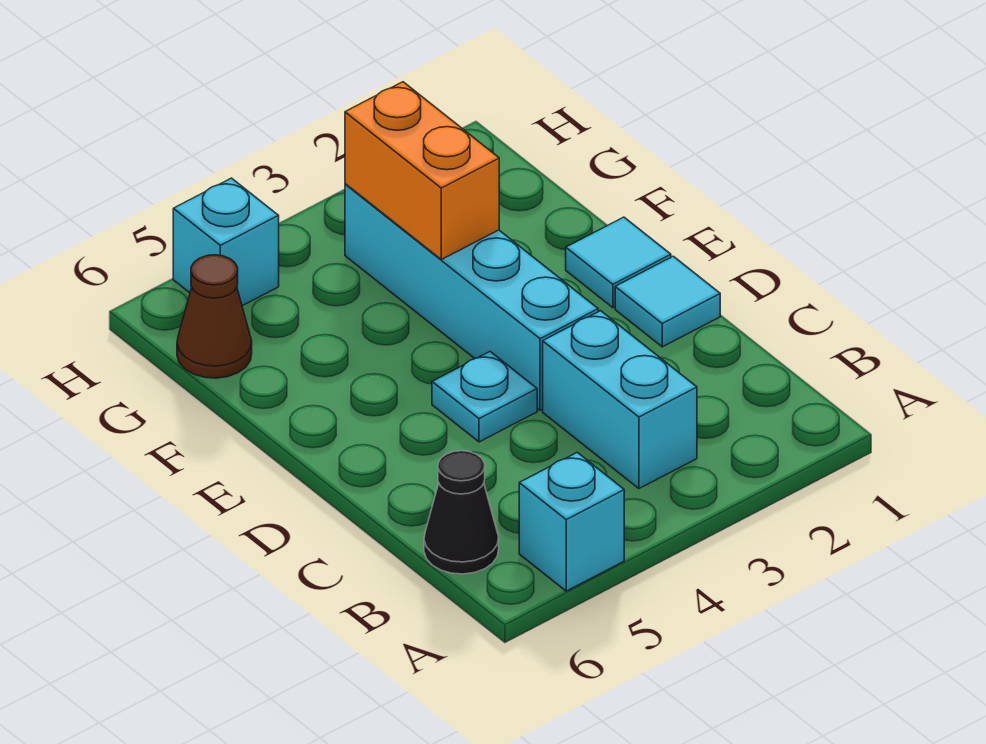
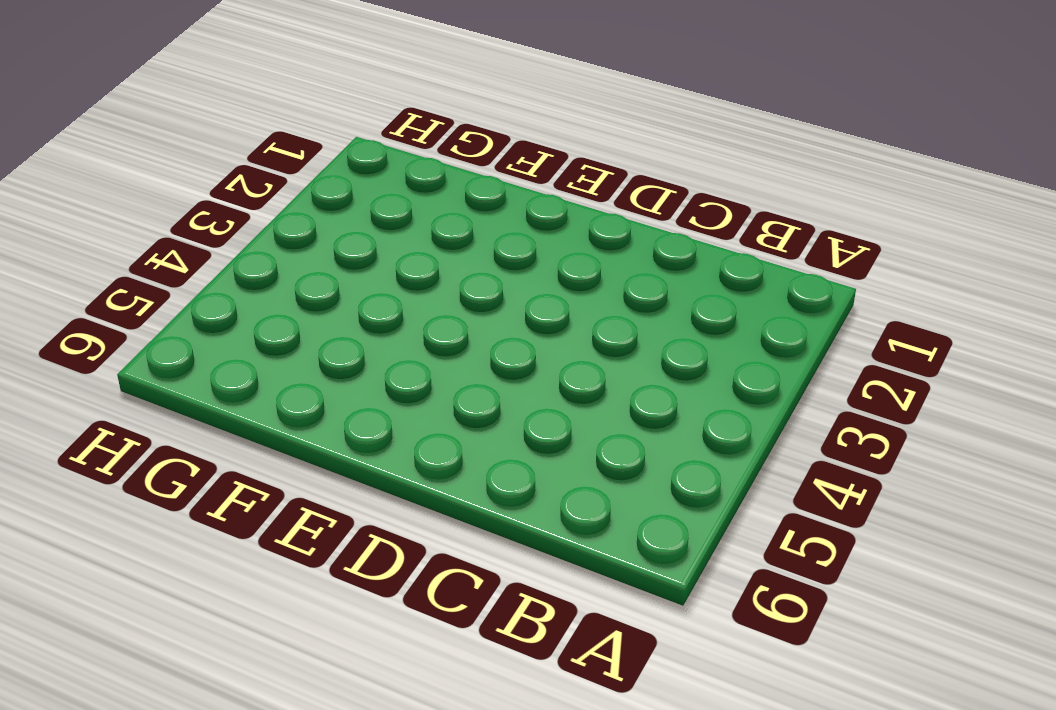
none -> cyan brick A5 level 1
none -> cyan brick B3:C3 level 1

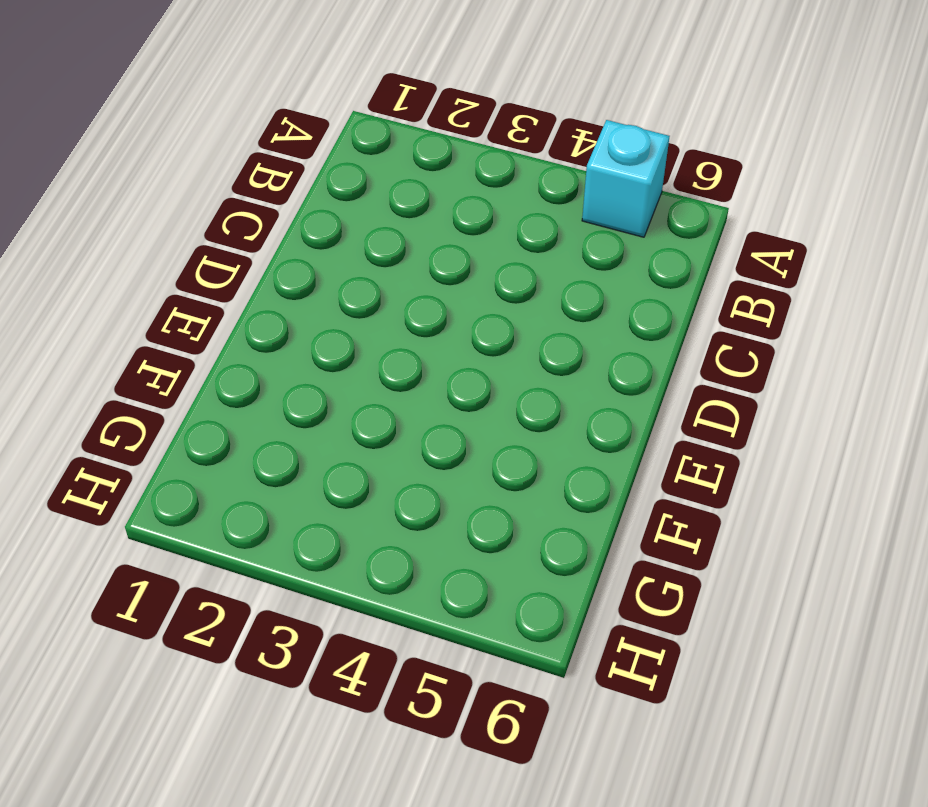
none -> cyan brick B3:C3 level 1
none -> black cone B6 level 1

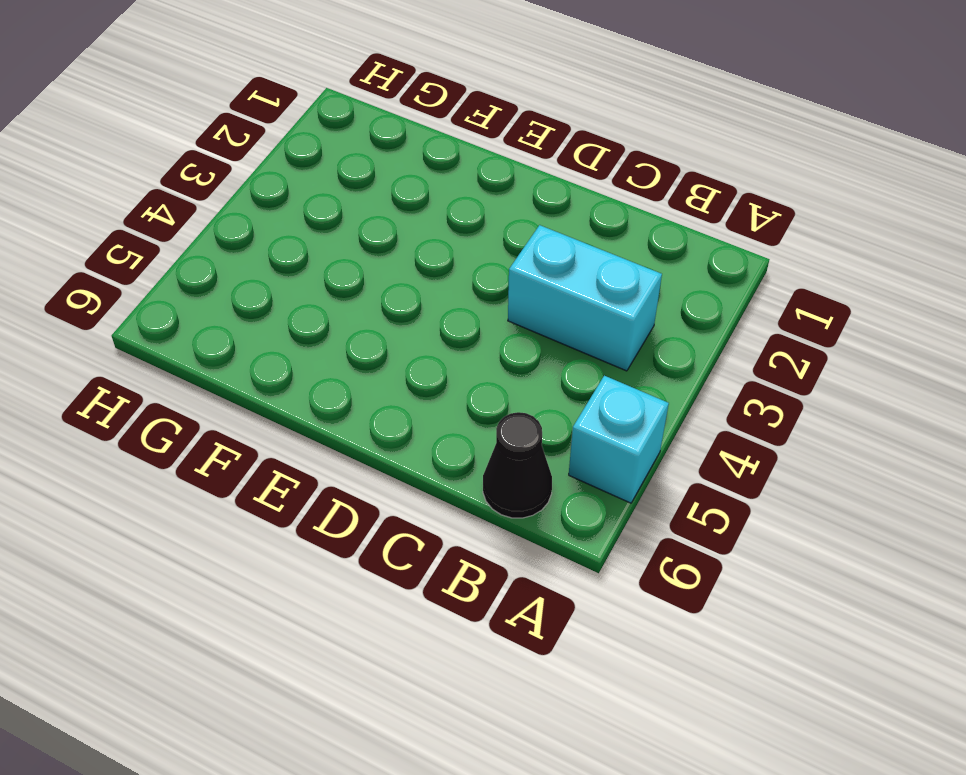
none -> cyan tile D1 level 1
none -> cyan brick D3:G3 level 1

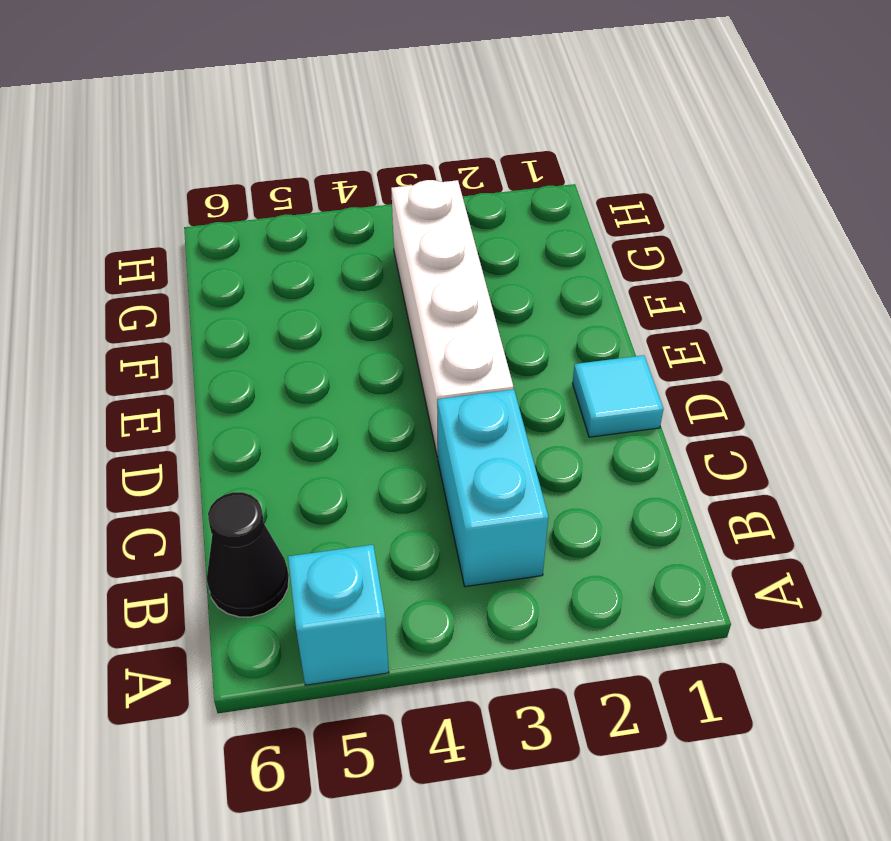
white brick D3:G3 level 1 -> cyan brick D3:G3 level 1
none -> cyan plate D4 level 1
none -> cyan tile E1 level 1

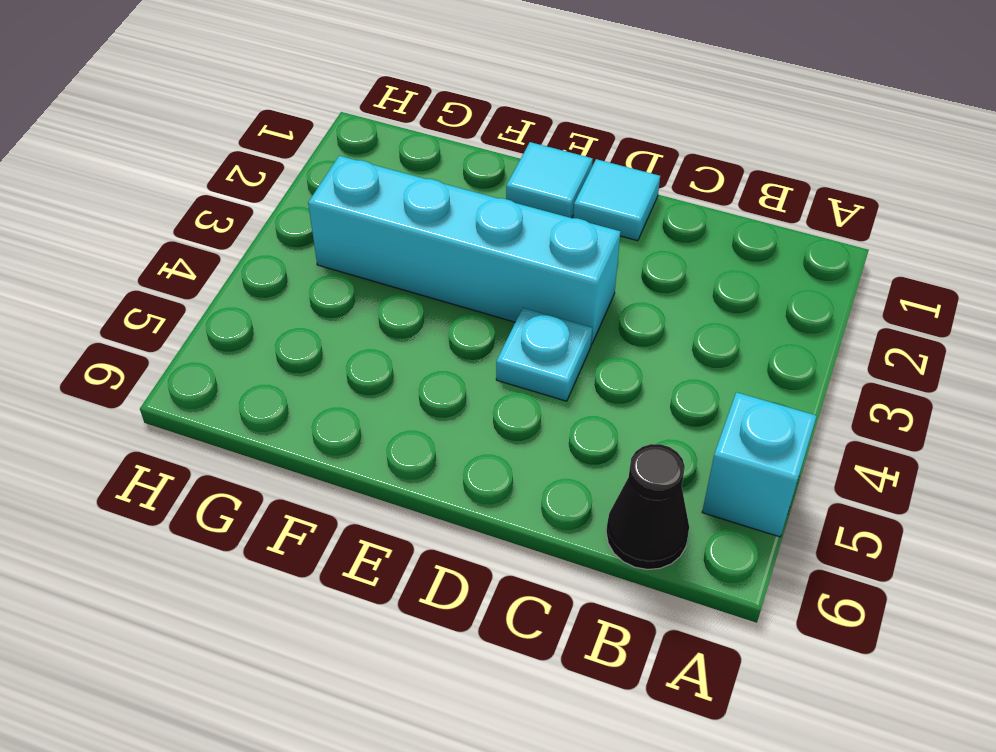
none -> cyan brick B3:C3 level 1
none -> brown cone G6 level 1

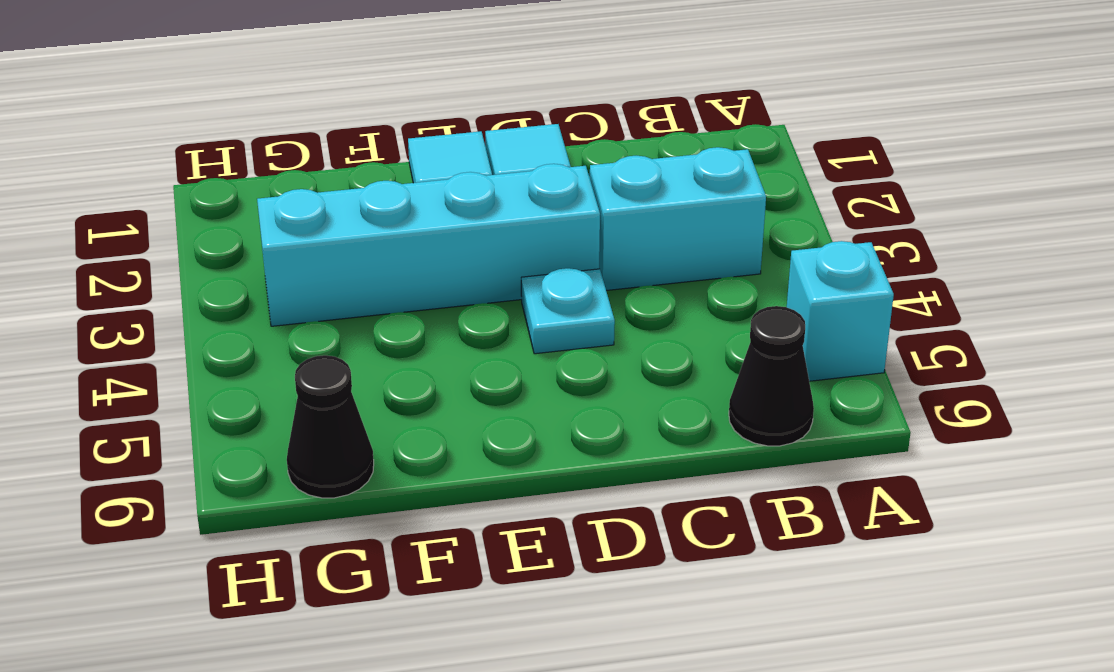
black cone G6 level 1 -> brown cone G6 level 1
none -> cyan brick H5 level 1
none -> orange brick F3:G3 level 2

